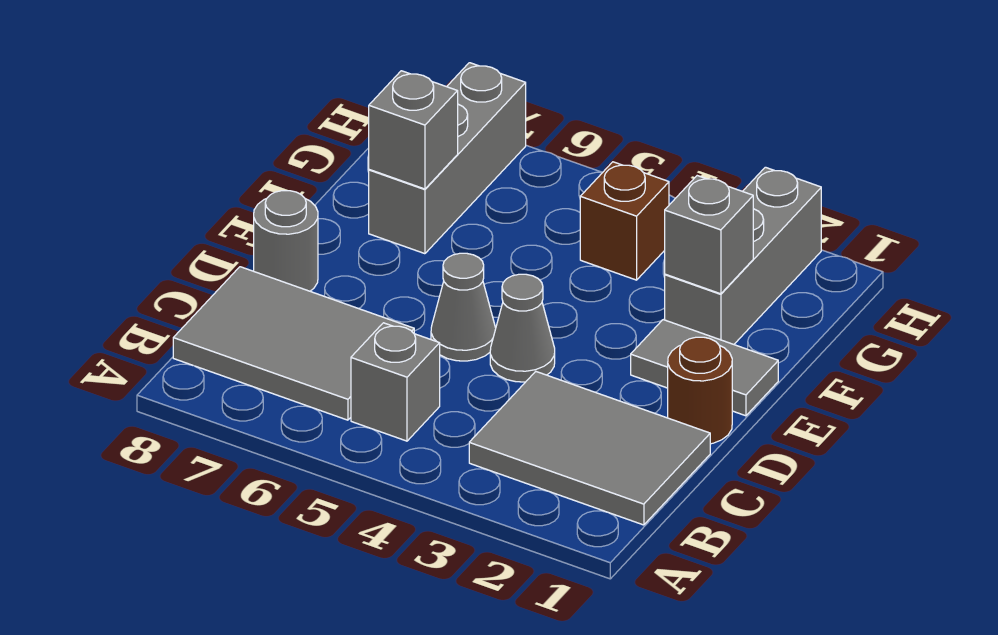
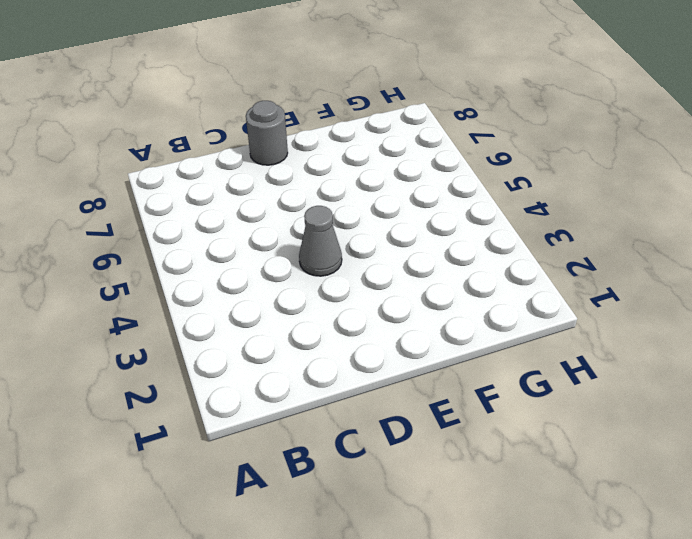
none -> grey tile B1:C3 level 1
none -> grey brick B5 level 1
none -> grey tile B6:C8 level 1

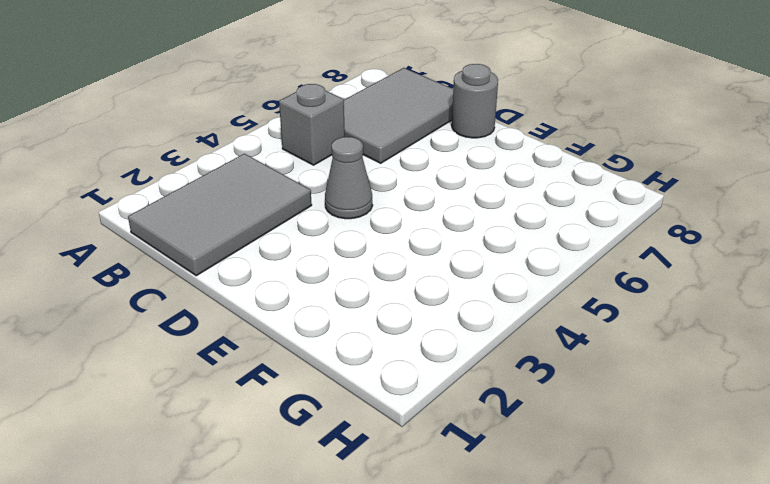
none -> brown round brick D1 level 1
none -> grey cone D5 level 1
none -> grey tile E1:E2 level 1

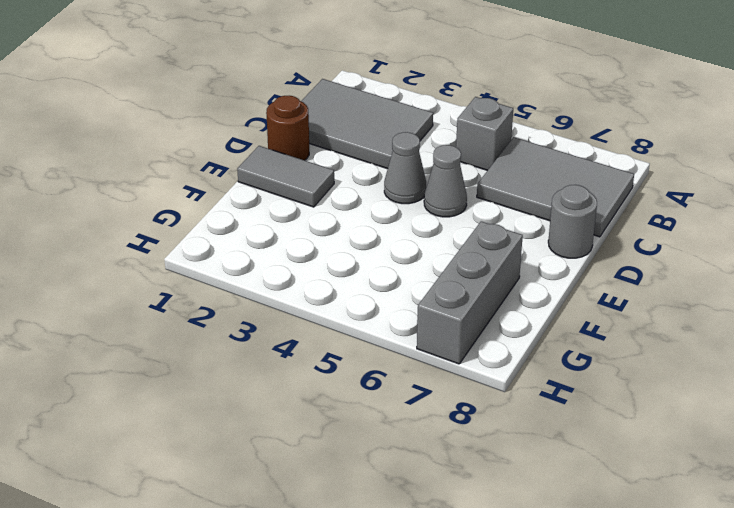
none -> grey brick F2:H2 level 1
none -> brown brick G4 level 1
none -> grey brick F2 level 2

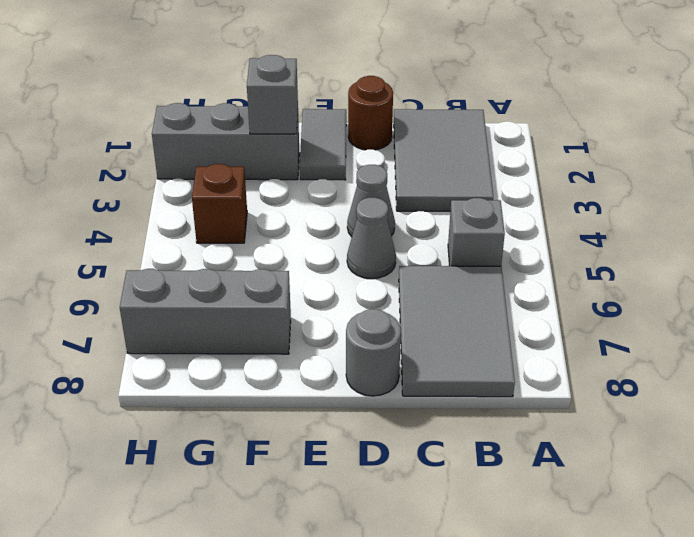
none -> grey brick F7 level 2

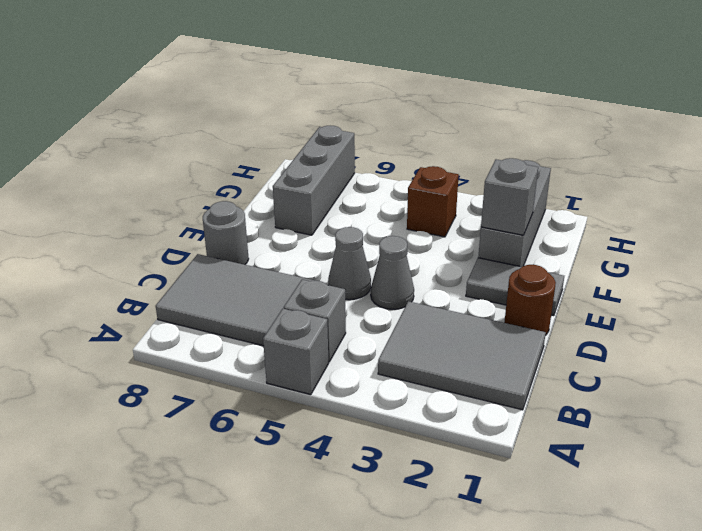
grey brick A5 level 1 -> grey brick F7 level 2

